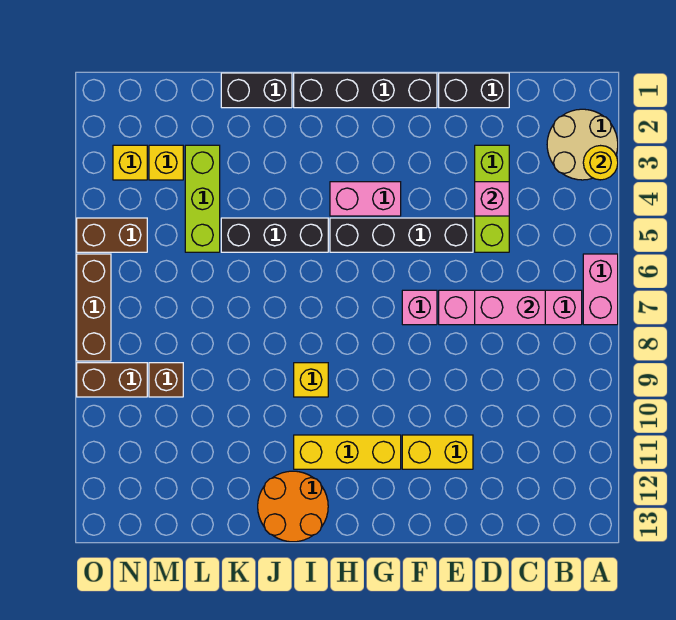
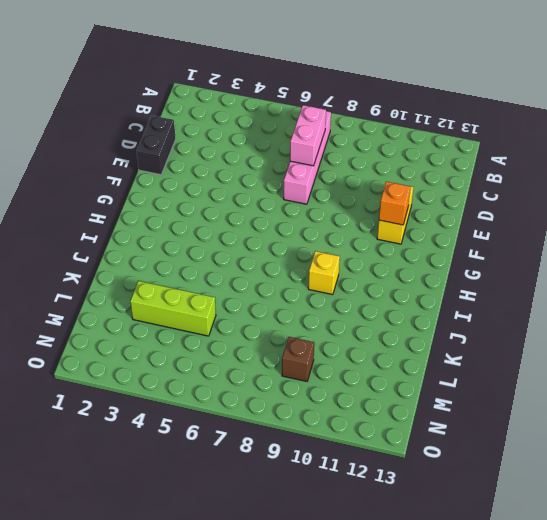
orange brick F11 level 2 -> none
none -> tan round brick A2:B3 level 1
none -> pink brick A6:A7 level 1
none -> lime brick D3:D5 level 1

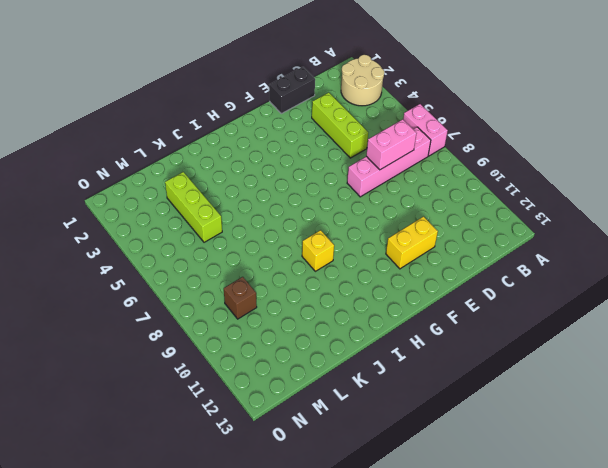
none -> black brick E5:H5 level 1
none -> black brick F1:I1 level 1
none -> pink brick F7 level 1

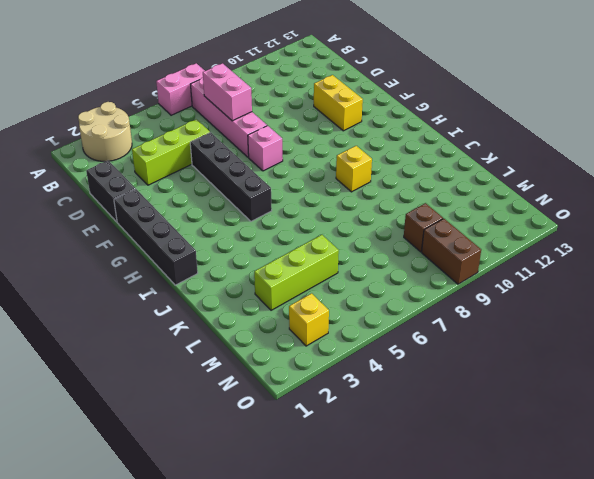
none -> pink brick G4:H4 level 1
none -> yellow brick G11:I11 level 1
none -> black brick I5:K5 level 1

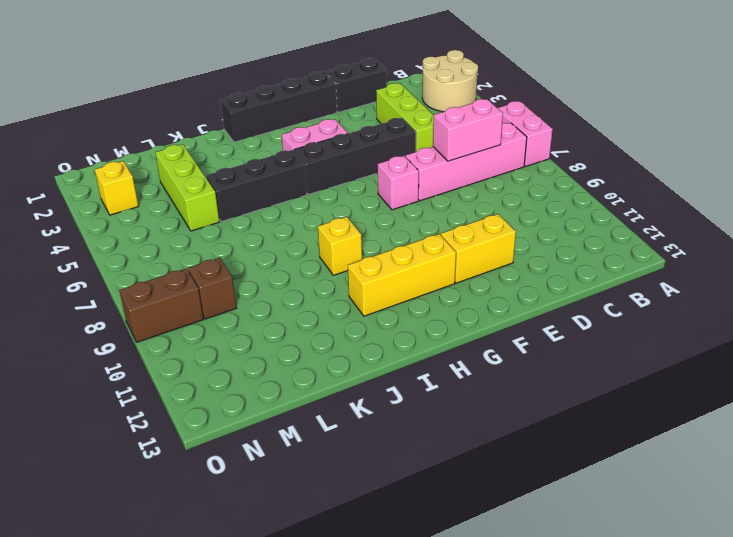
none -> orange round brick I12:J13 level 1
none -> black brick J1:K1 level 1
none -> yellow brick M3 level 1

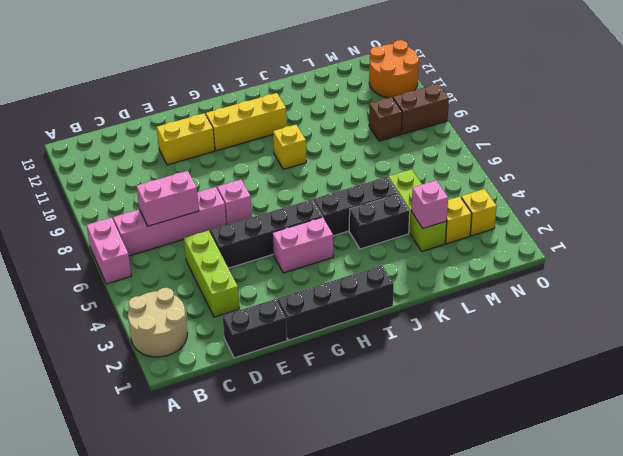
black brick J4:K4 level 1 -> black brick J1:K1 level 1
pink brick L3 level 2 -> pink brick D4 level 2
orange round brick N11:O12 level 1 -> orange round brick I12:J13 level 1
none -> brown brick N5:O5 level 1
none -> brown brick O6:O8 level 1
none -> yellow round brick A3 level 2

